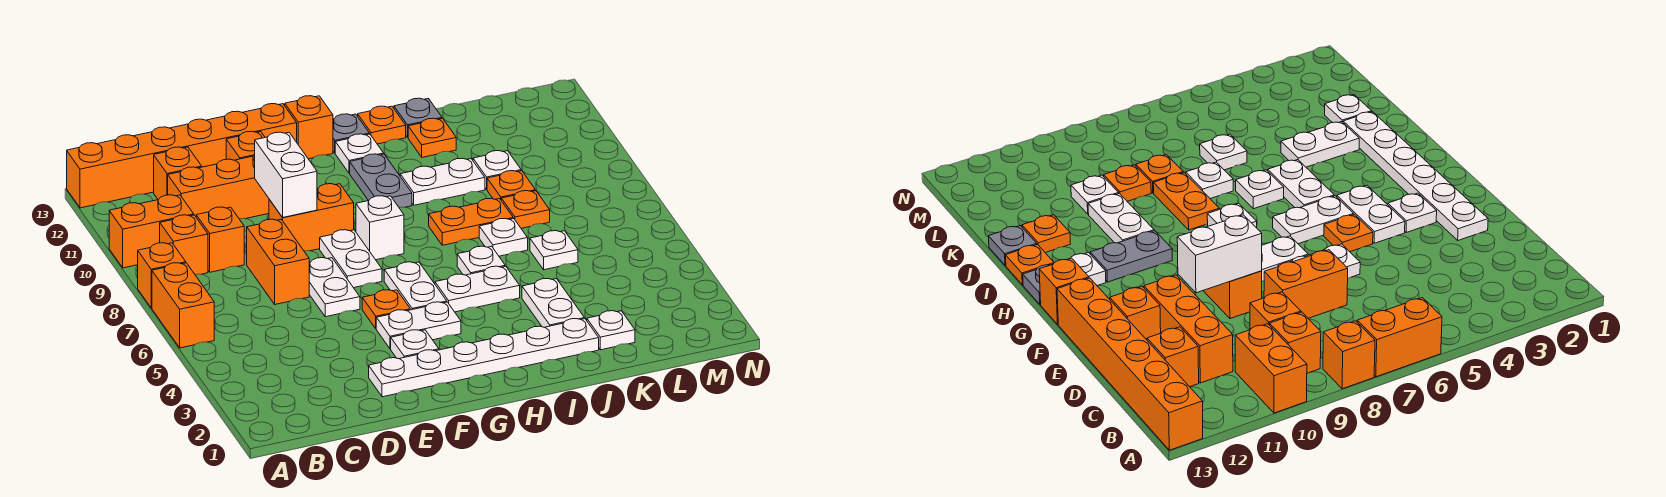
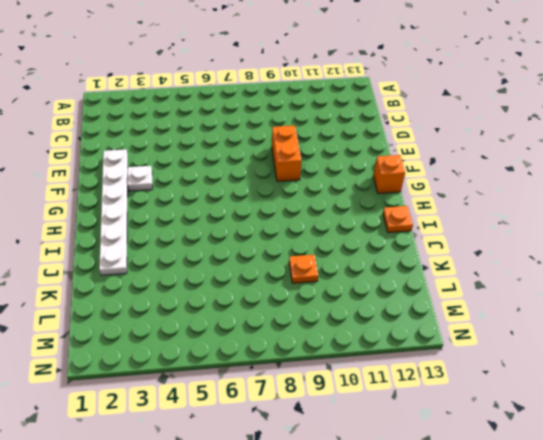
none -> orange brick A6:A7 level 1
none -> orange brick A8 level 1
none -> orange brick A10:B10 level 1
none -> orange brick A13:F13 level 1

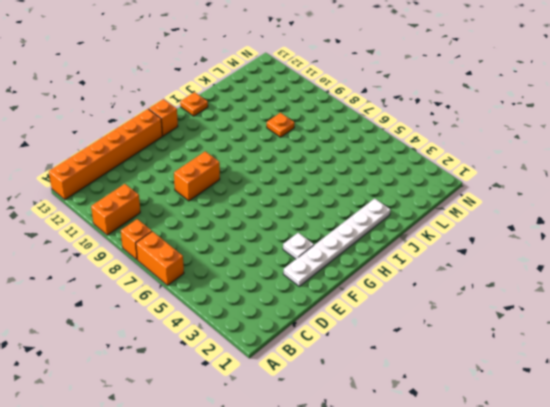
none -> orange brick B9 level 1
none -> orange brick C9 level 1
none -> orange brick C11:E11 level 1
none -> orange brick C12 level 1

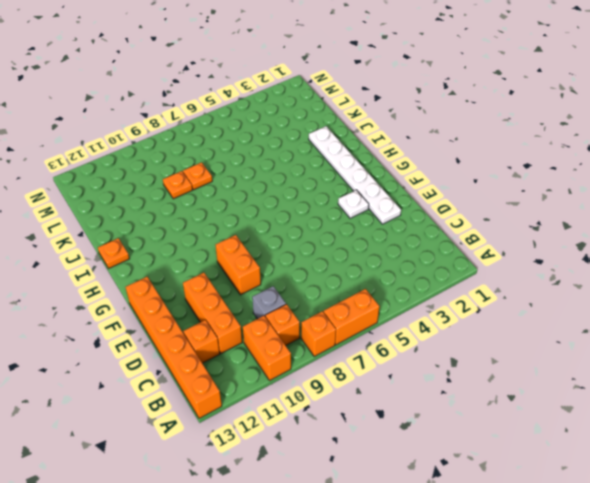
grey brick C9 level 1 -> orange brick C9 level 1
none -> orange brick D7:D8 level 1
none -> white plate E6:E7 level 1
none -> orange brick E12 level 1
none -> white plate F4:G4 level 1

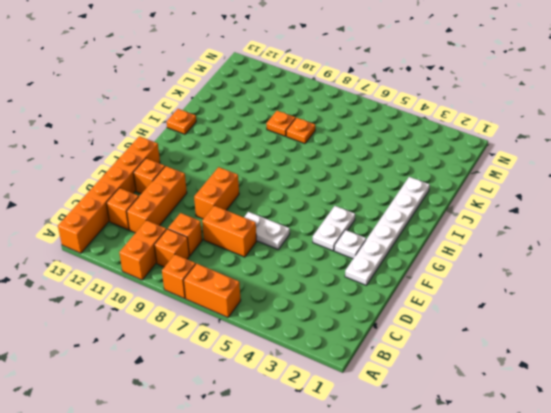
none -> orange plate F5 level 1
none -> white plate F7:F8 level 1
none -> white plate G5:G6 level 1
none -> white brick G8 level 1

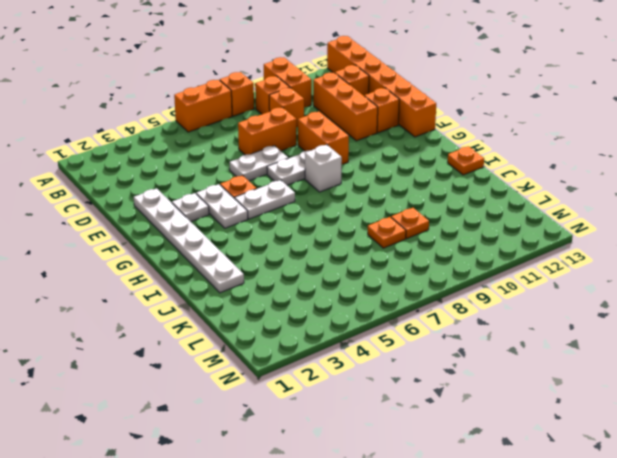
none -> orange brick G13 level 1
none -> white plate H5:I5 level 1
none -> grey plate H10:H11 level 1
none -> white plate H12 level 1

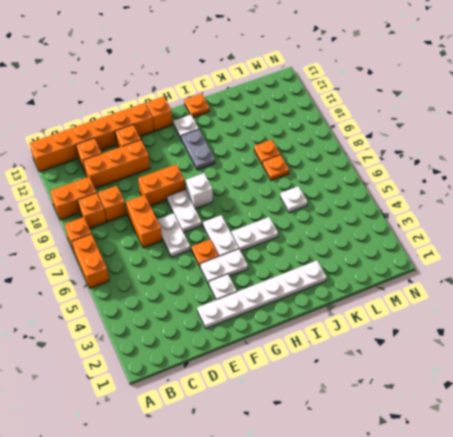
none -> grey plate H13 level 1
none -> white plate I6 level 1
none -> orange plate I8:J8 level 1
none -> white plate I10:J10 level 1

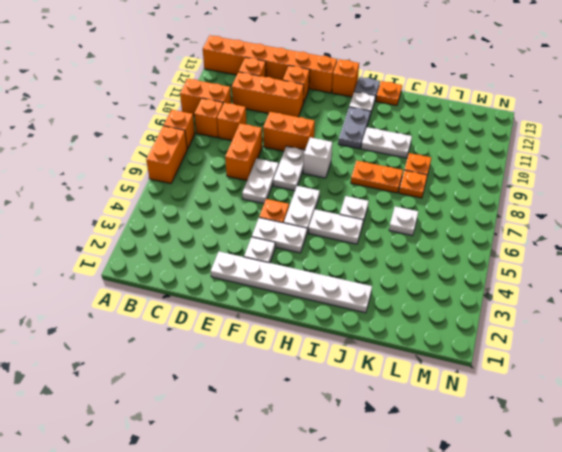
none -> white plate J3:J4 level 1
none -> white plate J7 level 1
none -> orange plate J12 level 1
none -> grey plate J13 level 1

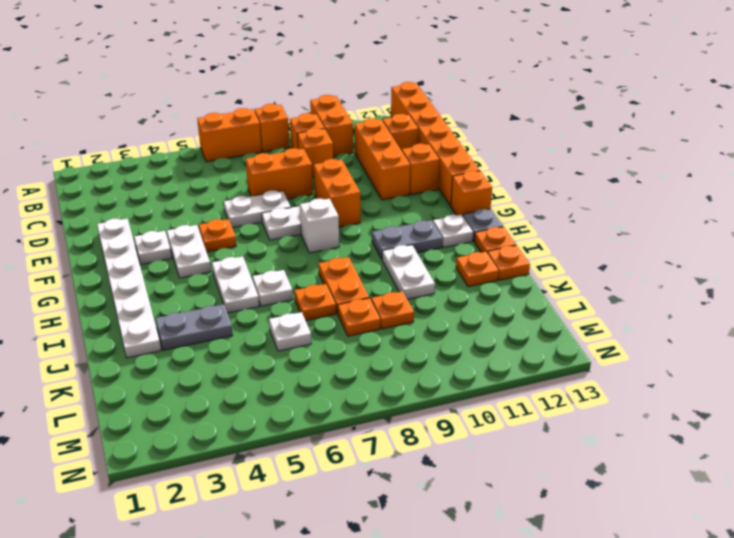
grey plate J3:J4 level 1 -> white plate J3:J4 level 1
orange plate J7 level 1 -> white plate J7 level 1
orange plate J13 level 1 -> grey plate J13 level 1
none -> white plate G5:G6 level 1
none -> white plate K2 level 1
none -> white plate K10 level 1
none -> white brick E9:E10 level 2

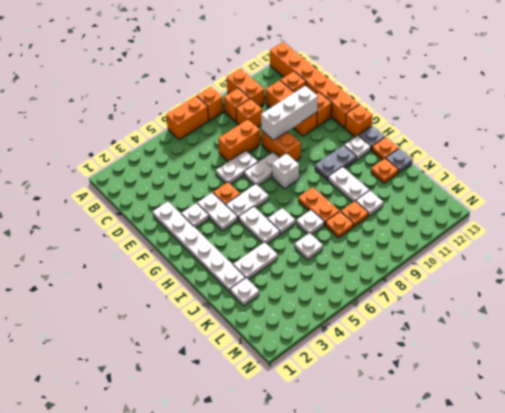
white brick E9:E11 level 2 -> white brick E9:E10 level 2

